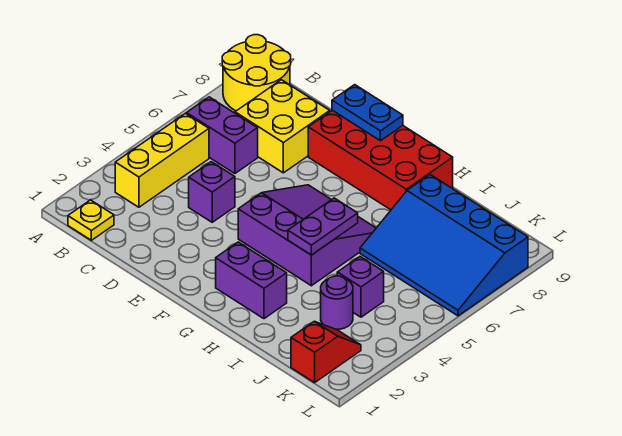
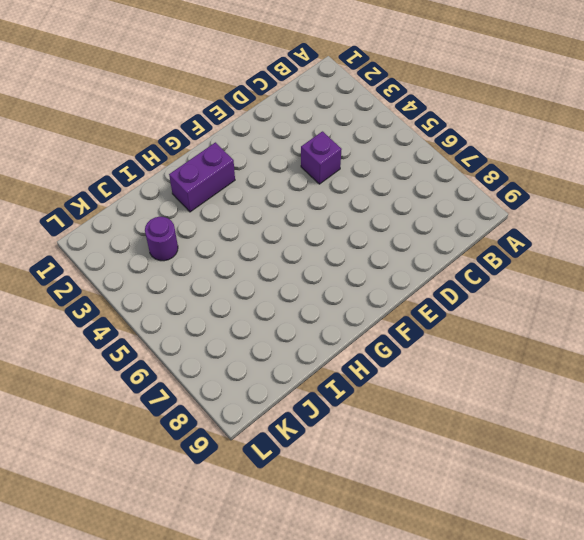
none -> yellow round brick A8:B9 level 1
none -> yellow plate B1 level 1
none -> yellow brick B3:B5 level 1

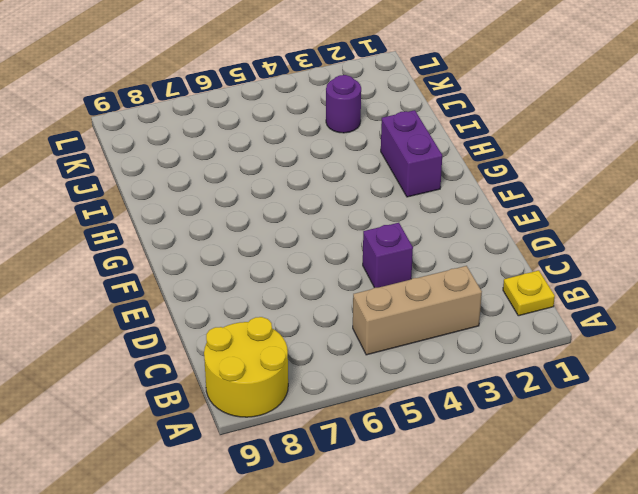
tan brick B3:B5 level 1 -> yellow brick B3:B5 level 1
none -> purple brick B6:C6 level 1
none -> yellow brick C7:D8 level 1
none -> red brick E8:H9 level 1

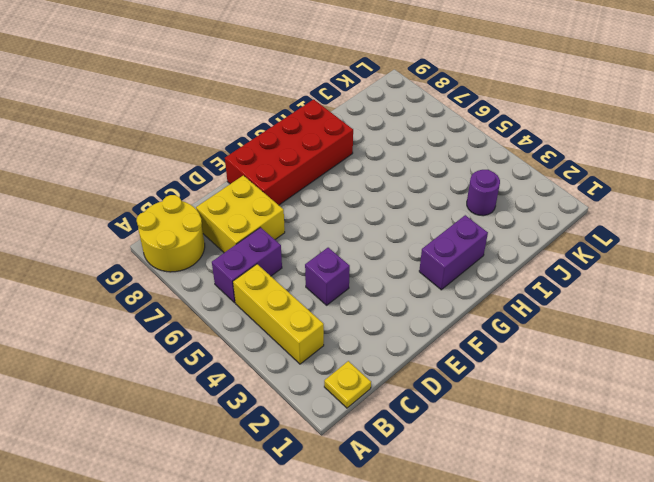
none -> purple slope F4:H6 level 1 top 4
none -> blue slope I6:L8 level 1 top 8
none -> purple brick J4 level 1

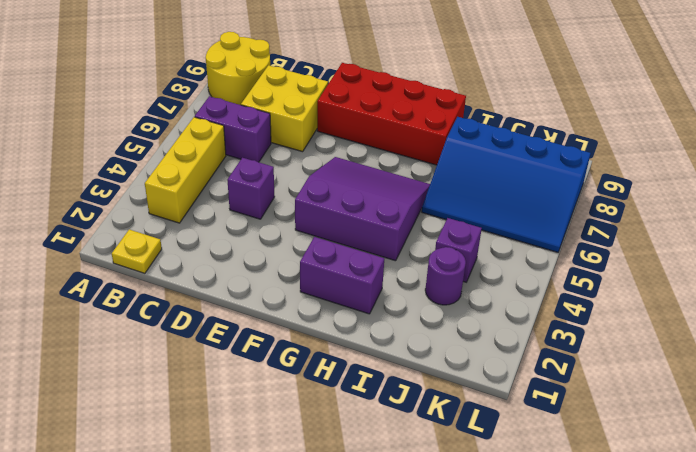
none -> red slope K1:K2 level 1 top 1
none -> blue plate E9:F9 level 2
none -> purple plate H4:H5 level 2

